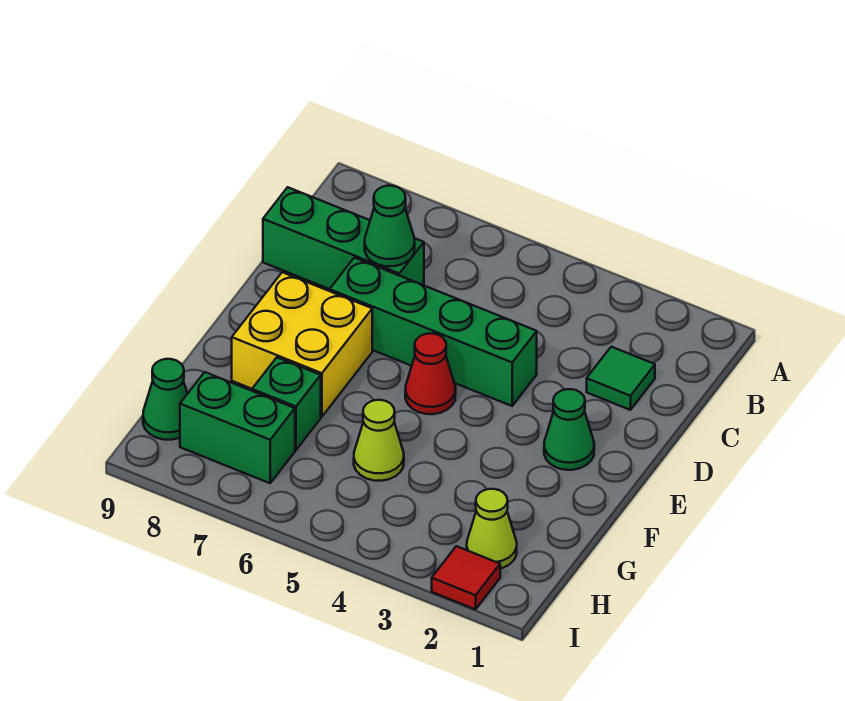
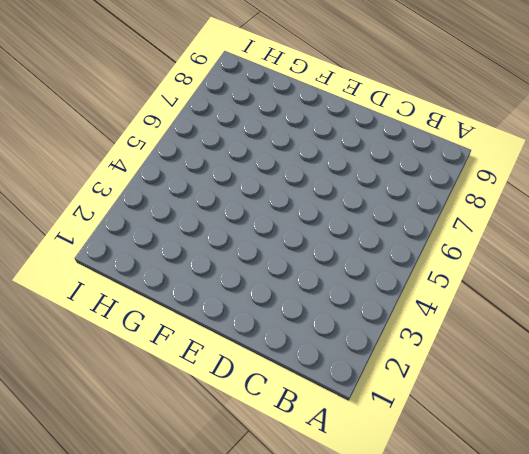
none -> green tile C2 level 1
none -> green brick C7:C9 level 1
none -> green brick D4:D7 level 1

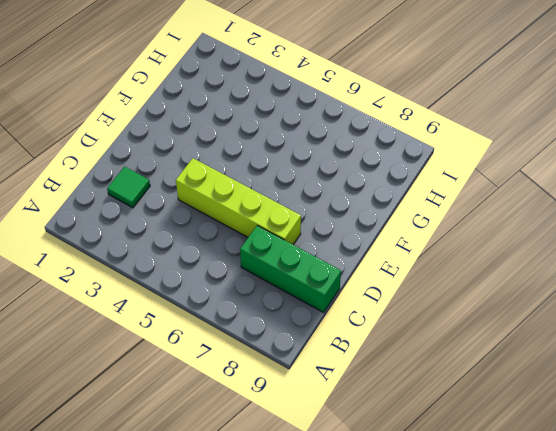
lime brick D4:D7 level 1 -> green brick D4:D7 level 1
none -> green cone E2 level 1
none -> red cone E5 level 1
none -> yellow brick E7:F8 level 1

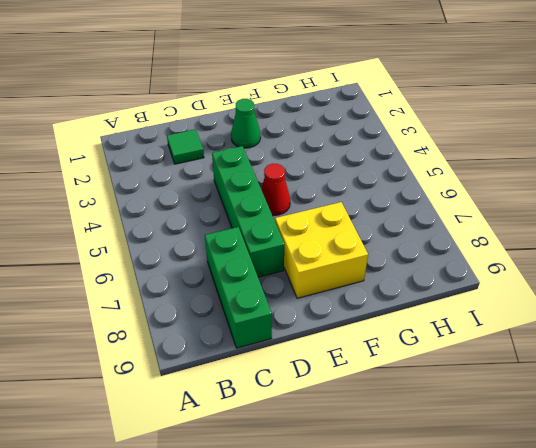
none -> lime cone G5 level 1
none -> green brick G7 level 1
none -> lime cone H2 level 1

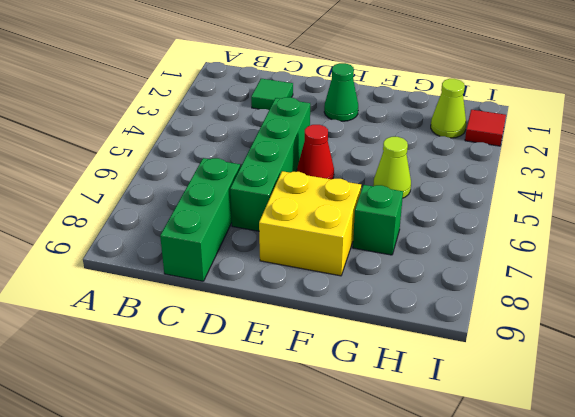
none -> green brick H7:H8 level 1
none -> green cone H9 level 1
none -> green cone C7 level 2

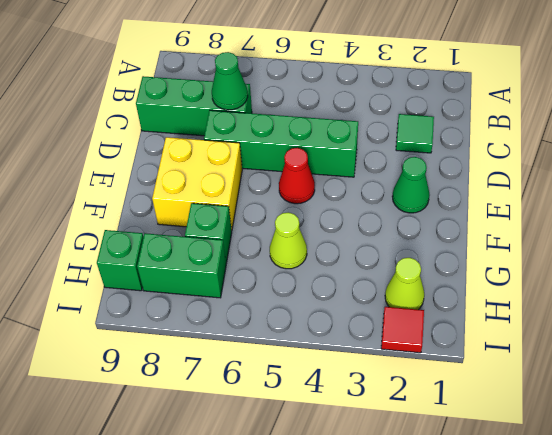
green brick H9 level 1 -> green cone H9 level 1

